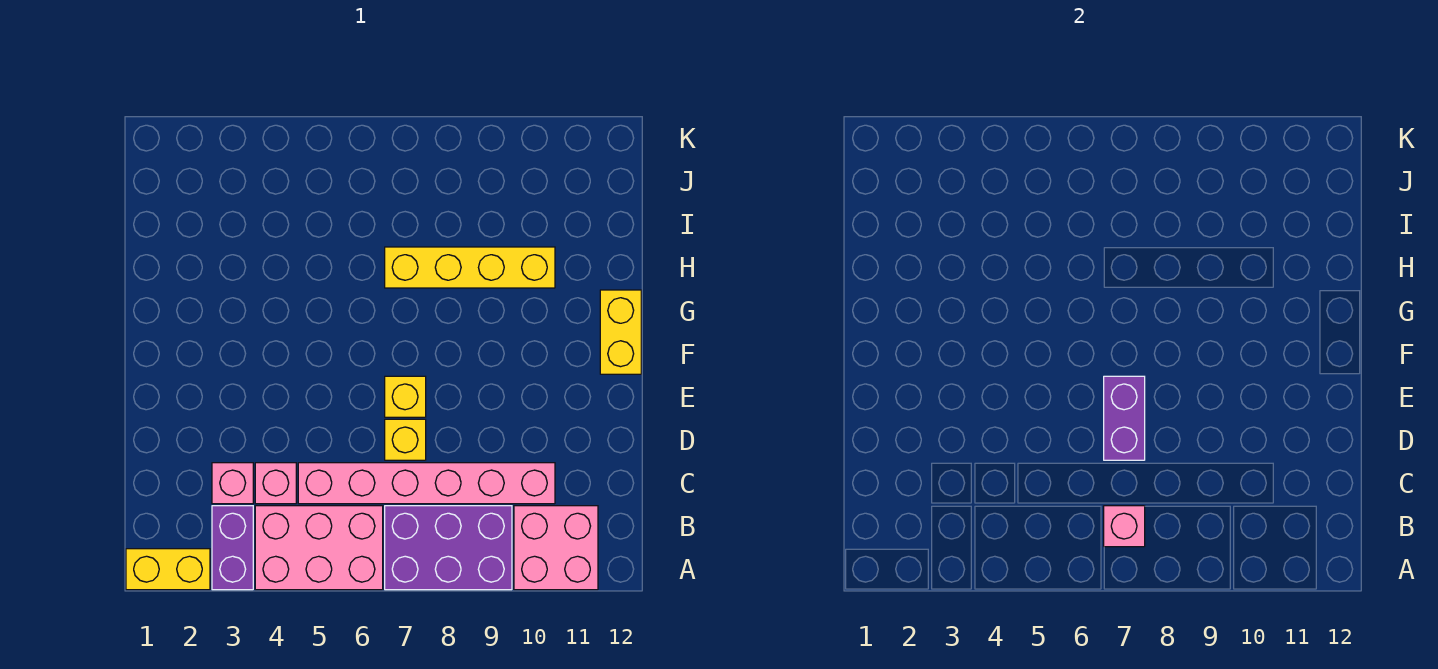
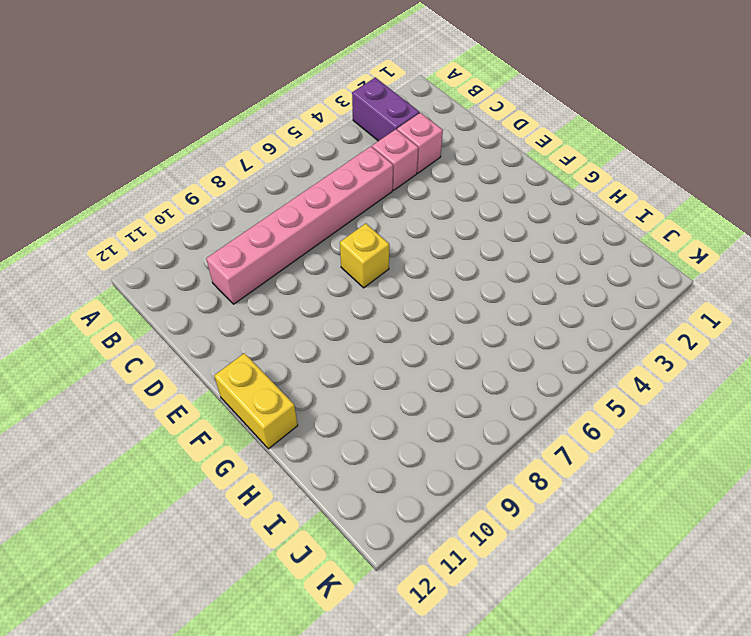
none -> yellow brick A1:A2 level 1
none -> pink brick A4:B6 level 1
none -> purple brick A7:B9 level 1

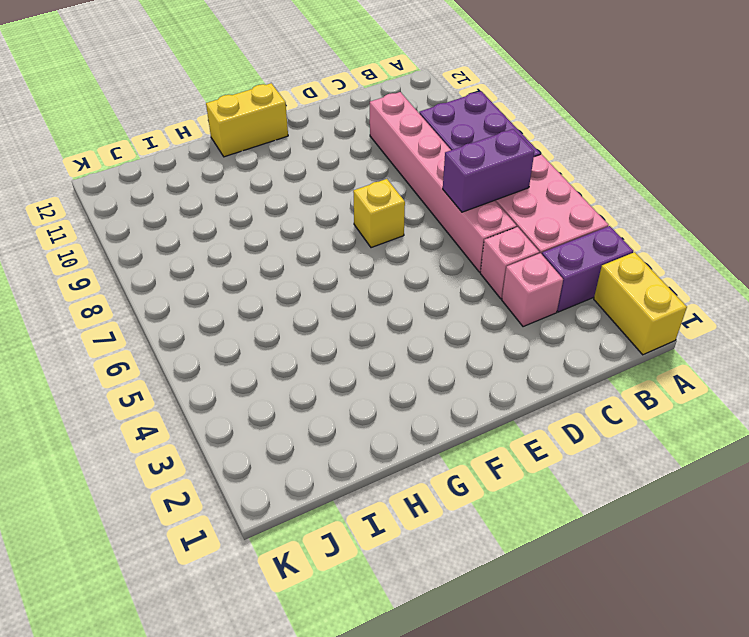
purple brick B6:C6 level 2 -> purple brick D7:E7 level 2
none -> pink brick A10:B11 level 1
none -> yellow brick D7 level 1
none -> yellow brick H7:H10 level 1

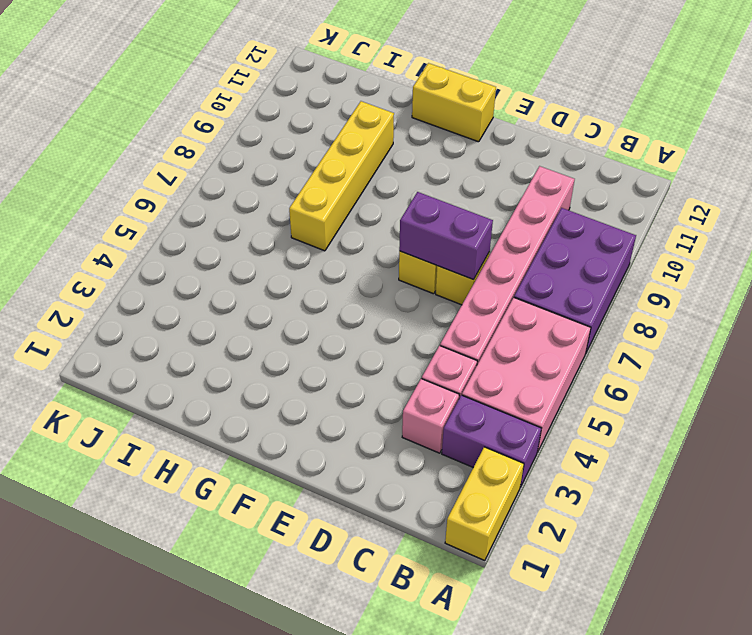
none -> pink brick A10:B11 level 1
none -> pink brick B7 level 2

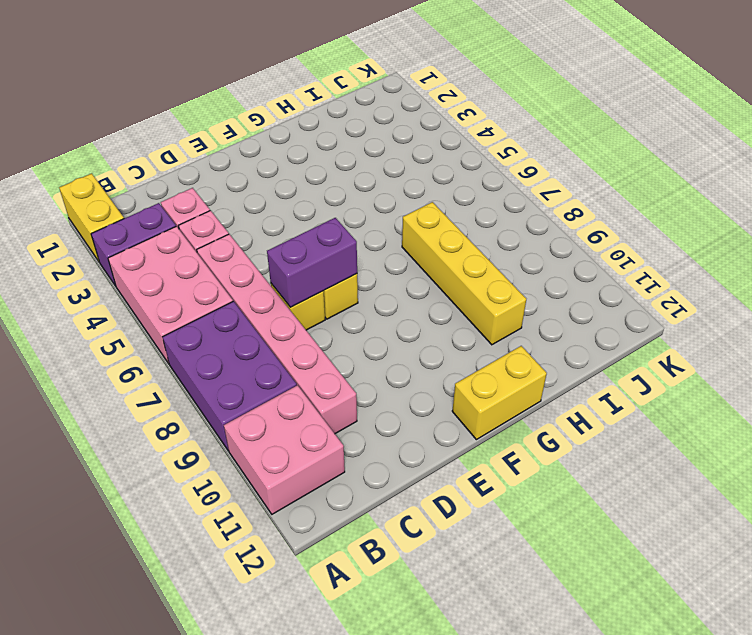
none -> pink brick B7 level 2

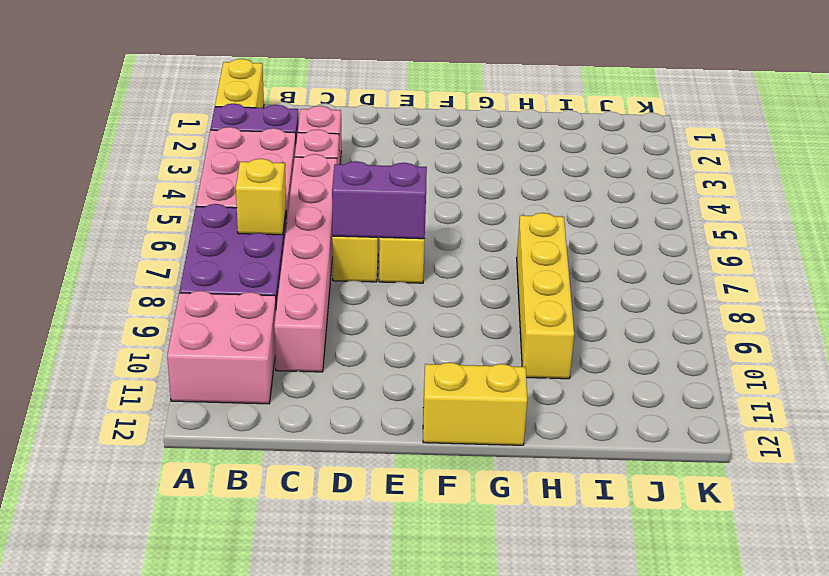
yellow brick B7 level 2 -> pink brick B7 level 2

